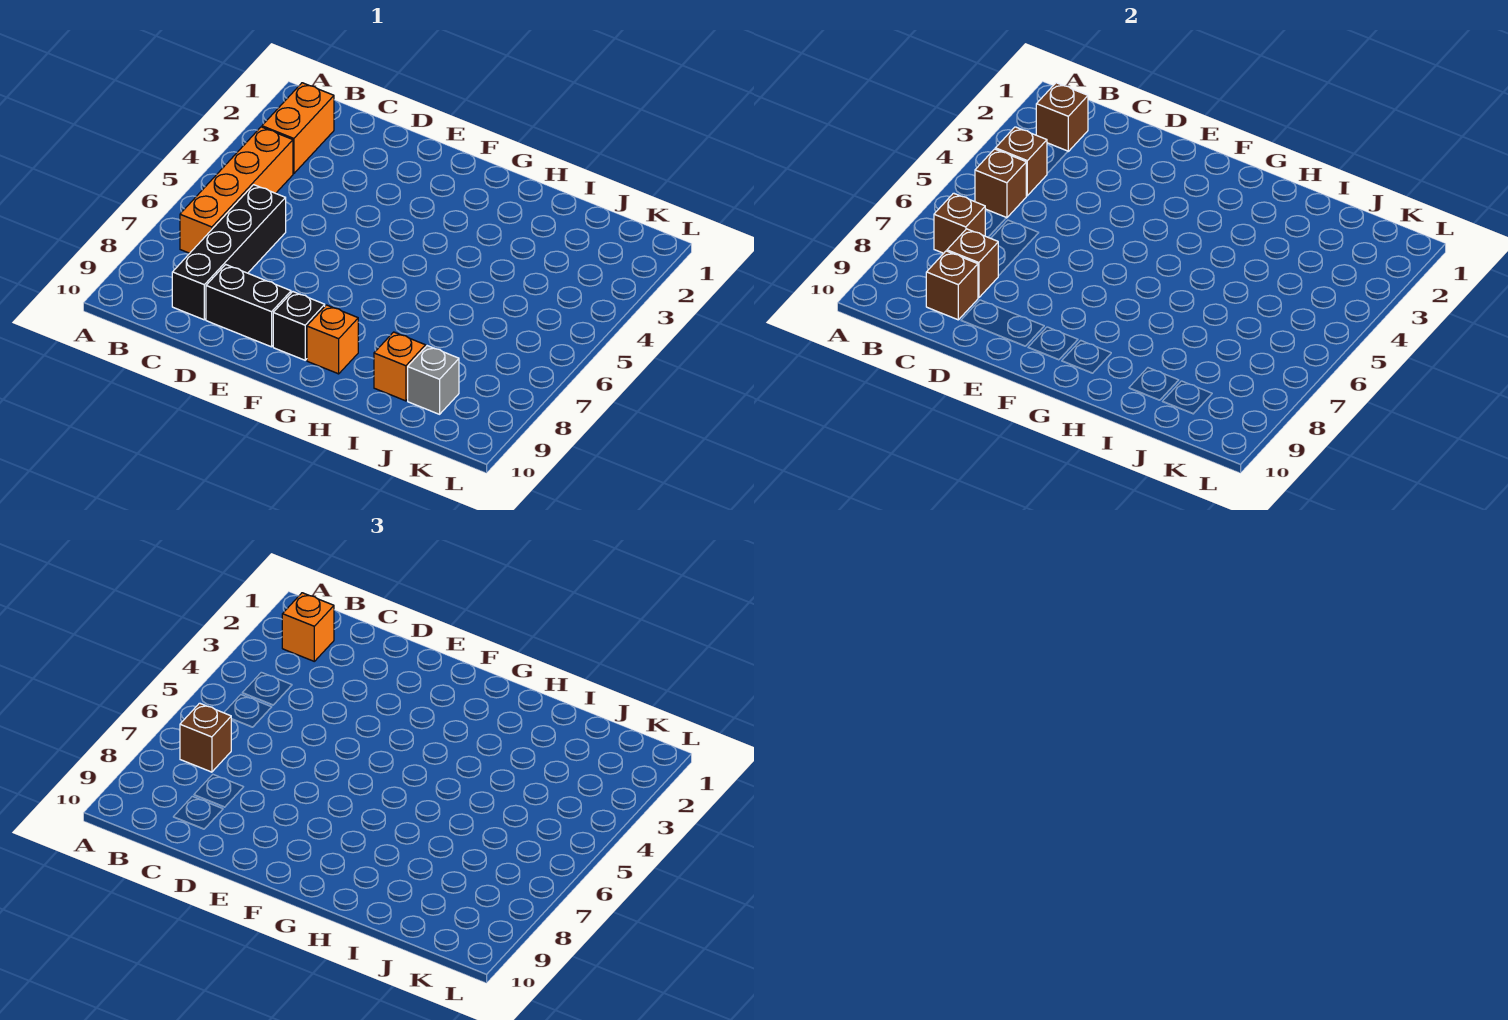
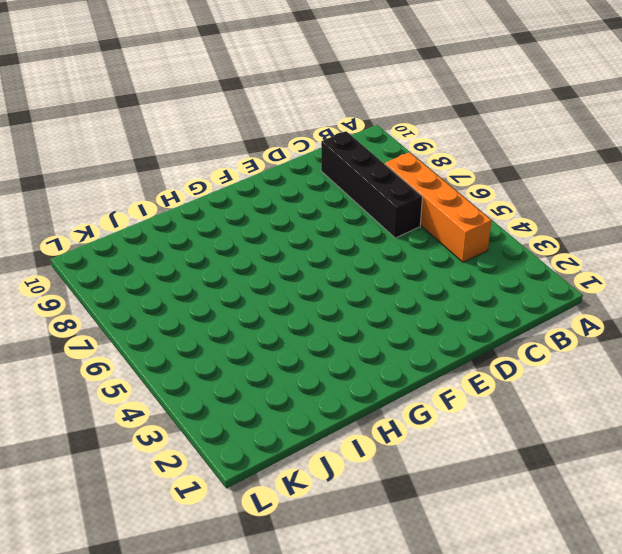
none -> orange brick B2:B3 level 1
none -> black brick D9:E9 level 1
none -> black brick F9 level 1

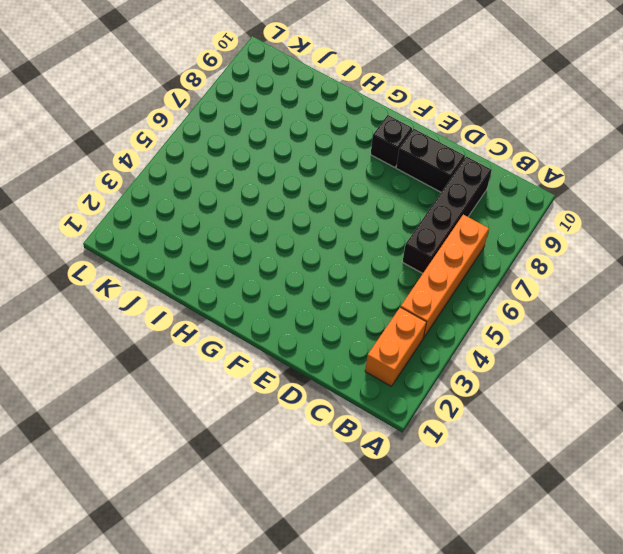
none -> orange brick G9 level 1
none -> orange brick I9 level 1
none -> grey brick J9 level 1

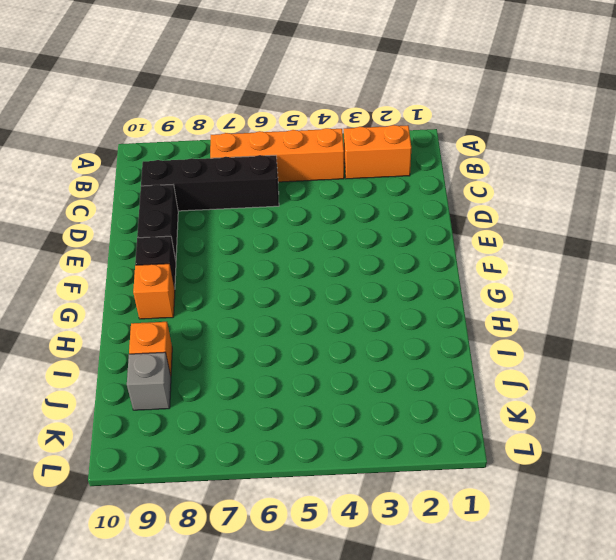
none -> brown brick B2 level 2
none -> brown brick B4 level 2
none -> brown brick B5 level 2

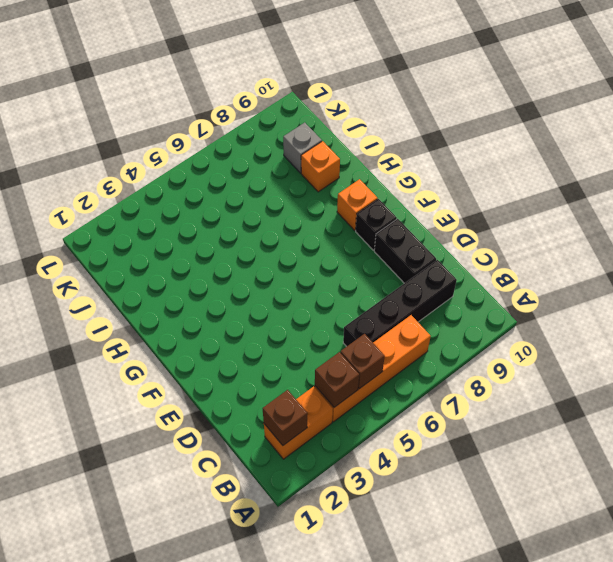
none -> brown brick B7 level 2
none -> brown brick C8 level 2
none -> brown brick C9 level 2

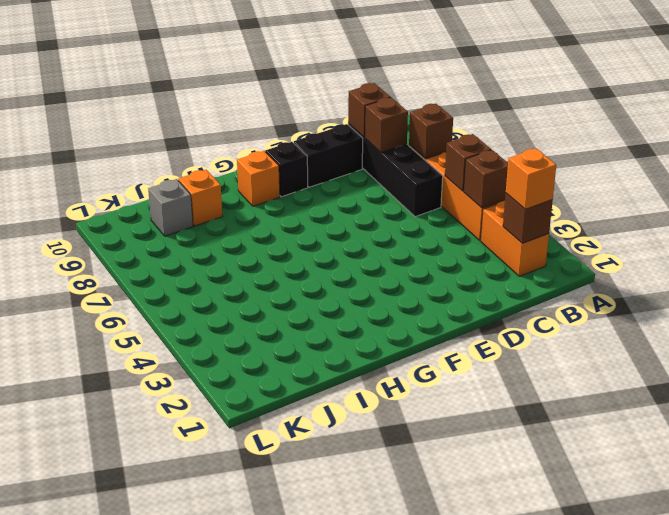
none -> brown brick B7 level 3

